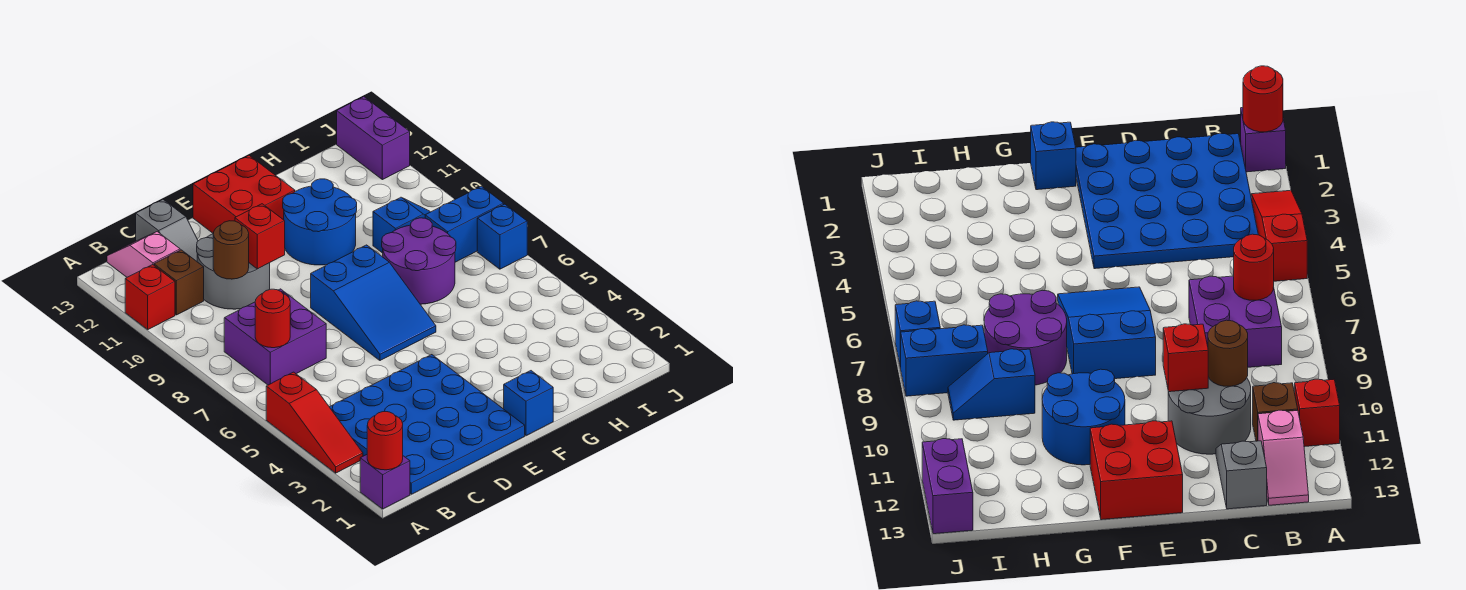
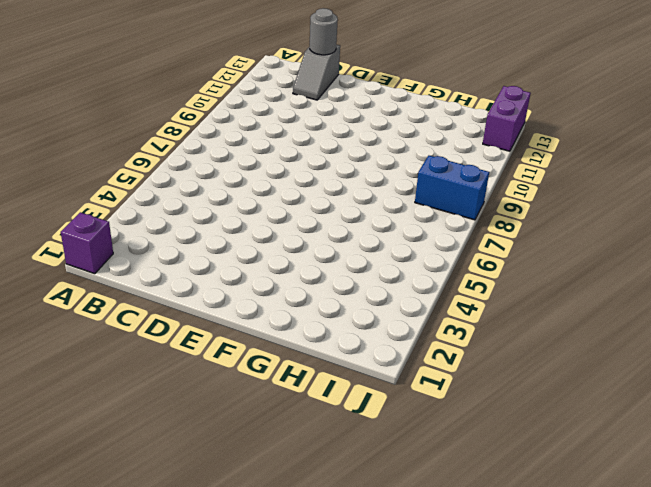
grey round brick C13 level 2 -> none
none -> red slope A3:A5 level 1 top 5
none -> red brick A11 level 1
none -> blue plate B1:E4 level 1

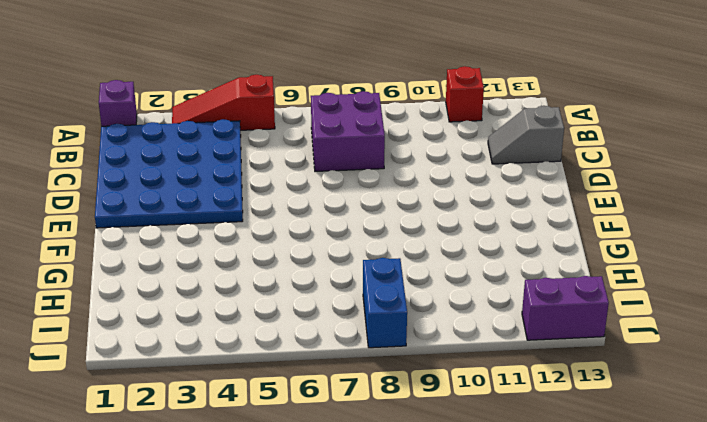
none -> brown brick B11 level 1
none -> pink slope B12:B13 level 1 top 12
none -> grey round brick C10:D11 level 1

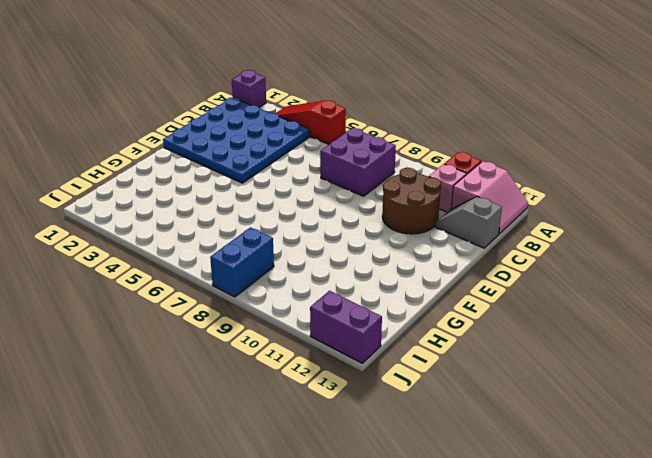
pink slope A12:B13 level 1 top 12 -> pink slope B12:B13 level 1 top 12
pink brick B11 level 1 -> brown brick B11 level 1
brown round brick C10:D11 level 1 -> grey round brick C10:D11 level 1
none -> blue slope E6:F8 level 1 top 8
none -> red brick E12:F13 level 1
none -> blue brick F1 level 1

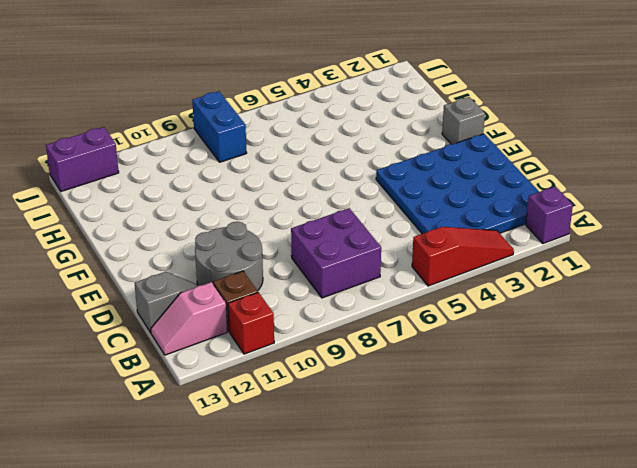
grey brick F1 level 1 -> blue brick F1 level 1
none -> blue slope E6:F8 level 1 top 8
none -> red brick E12:F13 level 1
none -> blue round brick F10:G11 level 1

